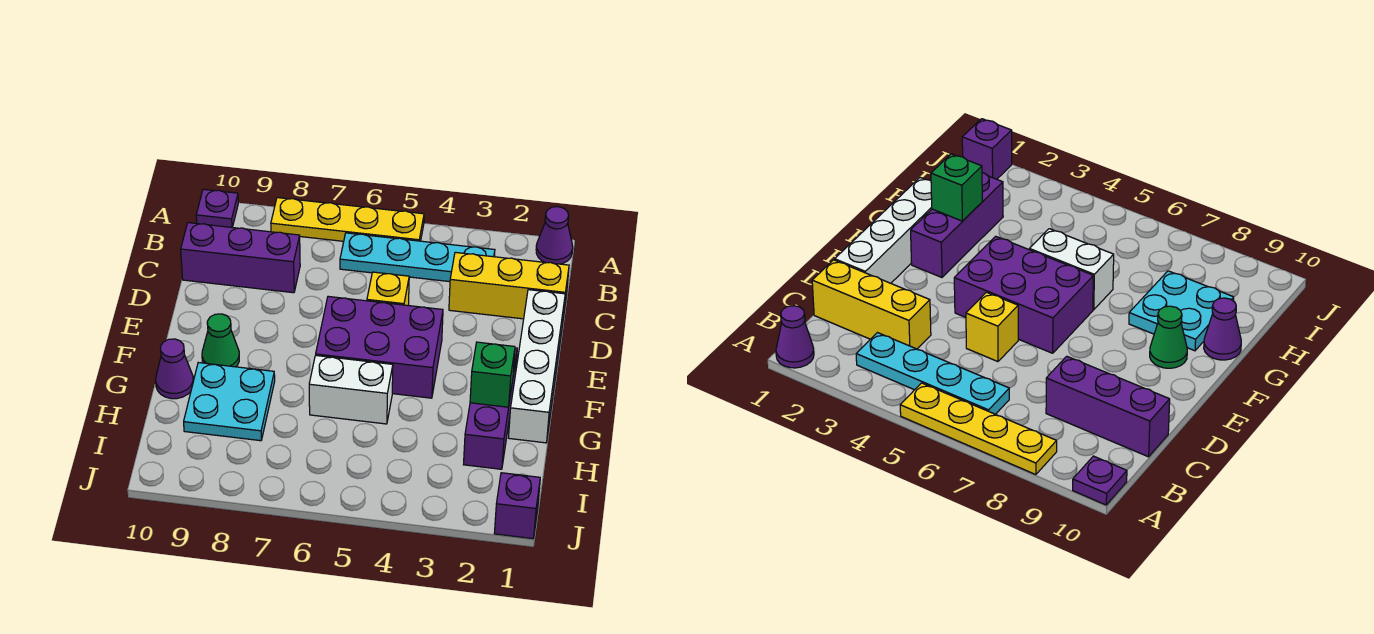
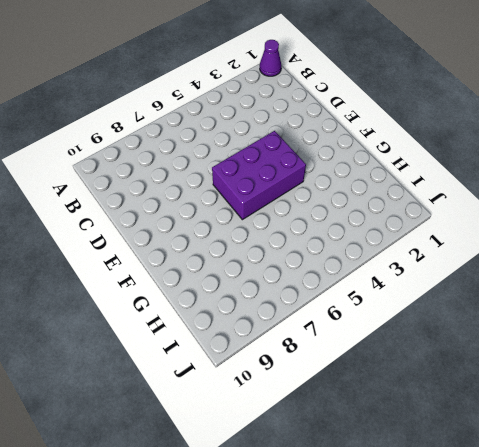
none -> yellow plate A5:A8 level 1
none -> purple plate A10 level 1
none -> cyan plate B3:B6 level 1

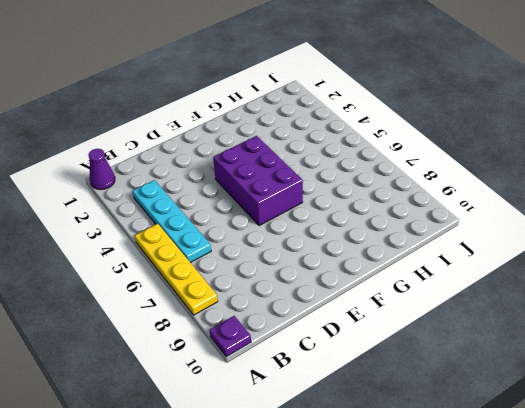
none -> yellow brick C1:C3 level 1
none -> purple brick C8:C10 level 1
none -> white brick D1:G1 level 1

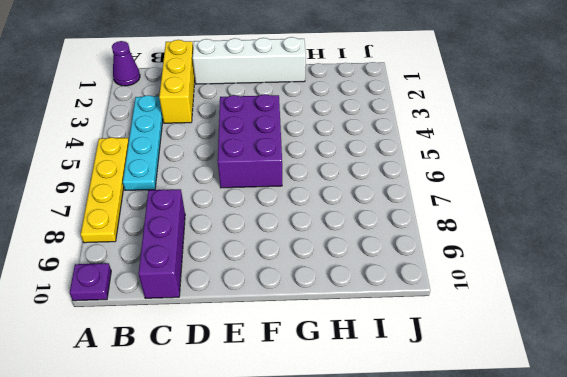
none -> yellow brick D5 level 1
none -> purple brick F2:H2 level 1
none -> green cone F9 level 1

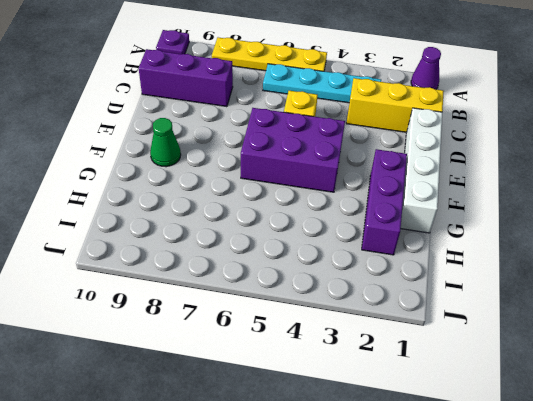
none -> white brick G5:G6 level 1
none -> cyan plate G8:H9 level 1
none -> purple cone G10 level 1

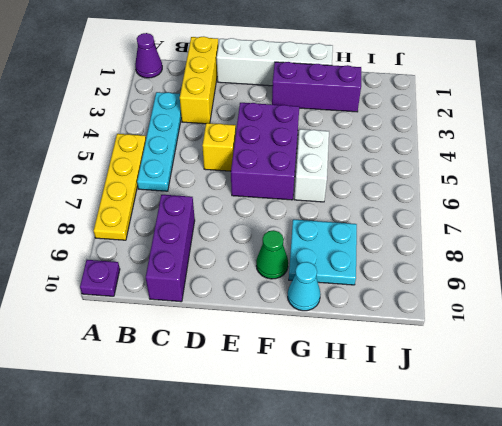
cyan cone G10 level 1 -> purple cone G10 level 1
none -> purple brick J1 level 1
none -> green brick G2 level 2

